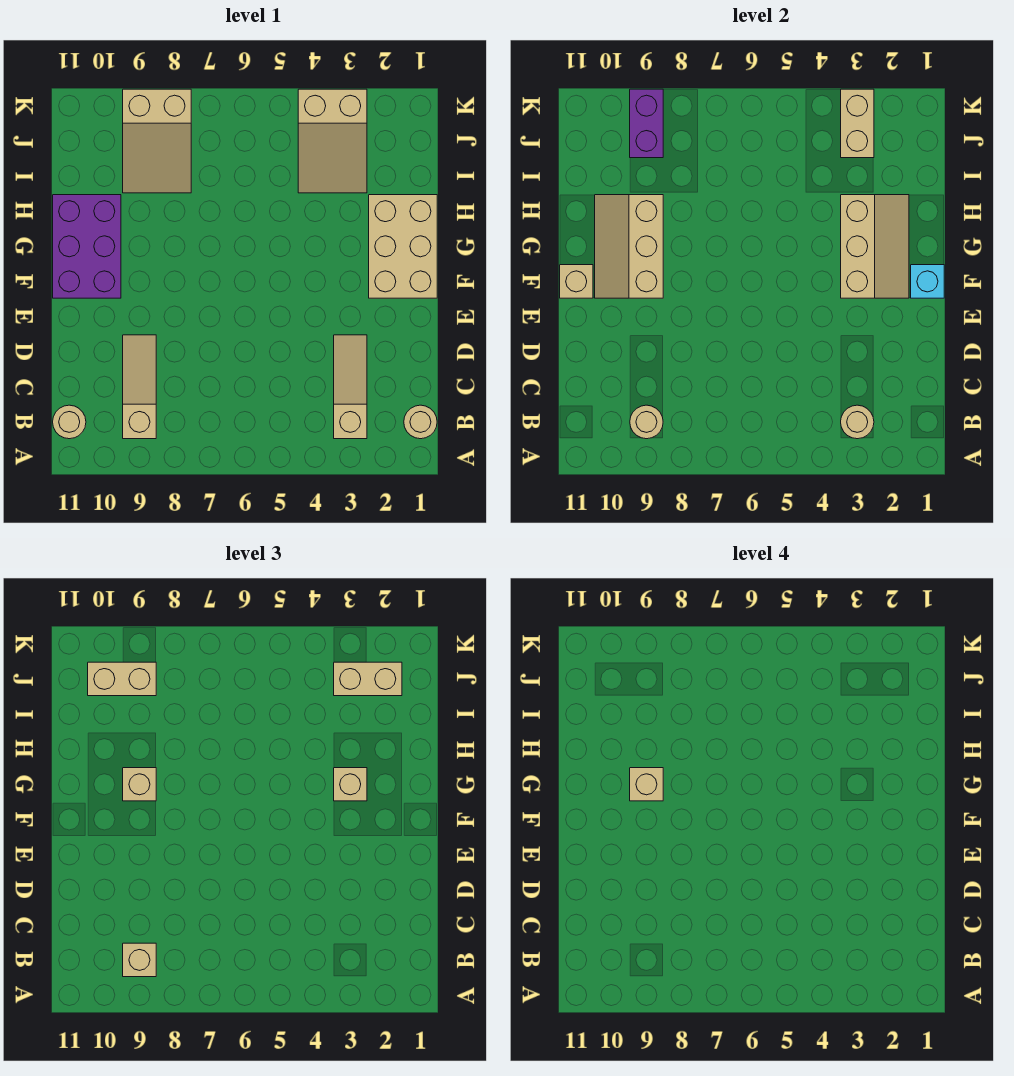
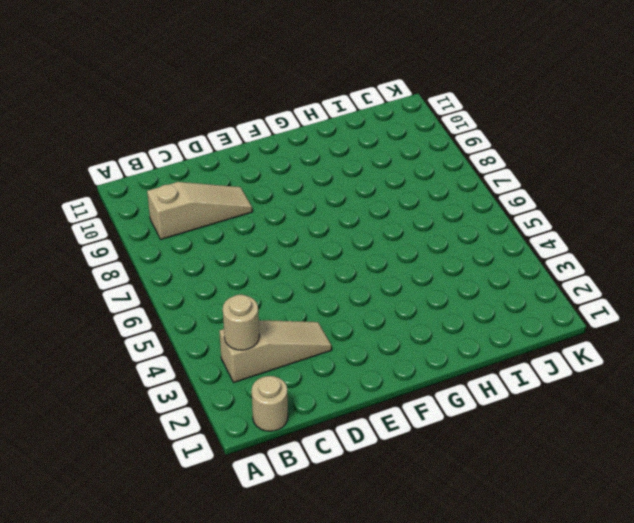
none -> tan round brick B11 level 1
none -> tan brick F1:H2 level 1
none -> purple brick F10:H11 level 1

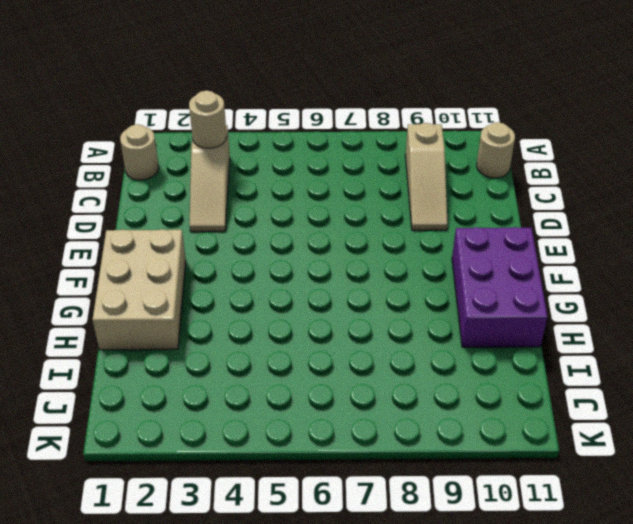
none -> tan slope I3:K4 level 1 top K
none -> tan slope I8:K9 level 1 top K
none -> tan round brick B9 level 2

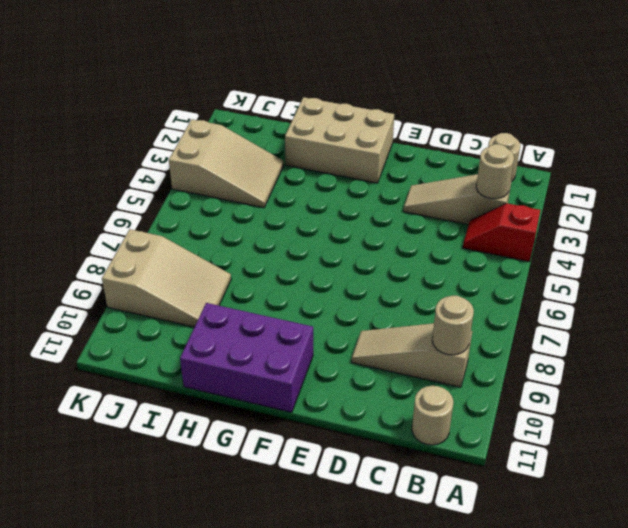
red slope A4:B4 level 1 top A -> none
none -> cyan brick F1 level 2
none -> tan slope F2:H3 level 2 top 3
none -> tan slope F9:H10 level 2 top 9

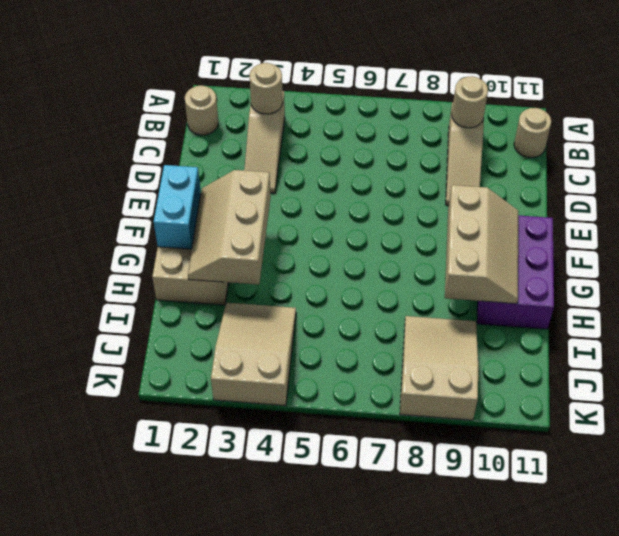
cyan brick F1:G1 level 2 -> cyan brick F1 level 2
none -> tan brick F11 level 2
none -> tan brick J3:K3 level 2
none -> purple brick J9:K9 level 2

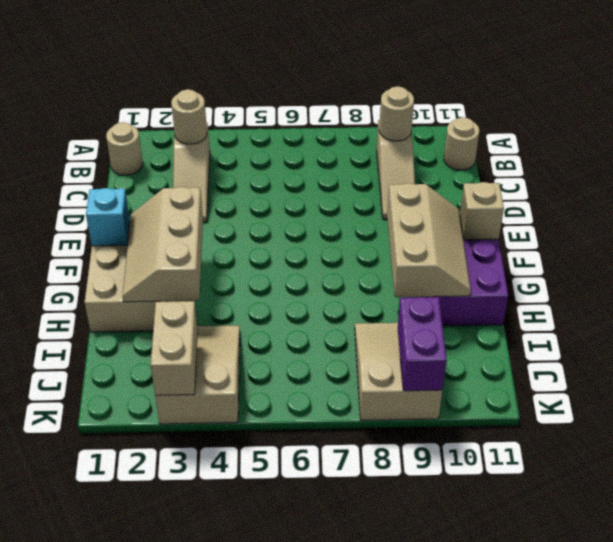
none -> tan brick B9 level 3
none -> tan brick G3 level 3
none -> tan brick G9 level 3

